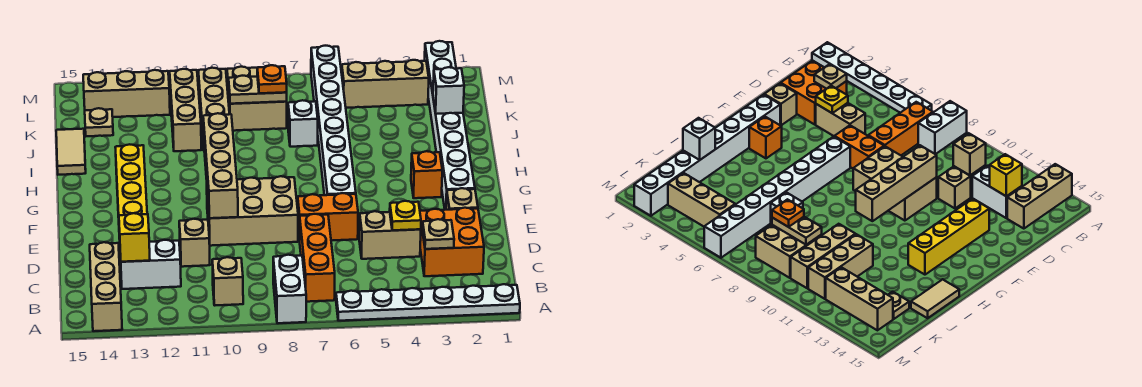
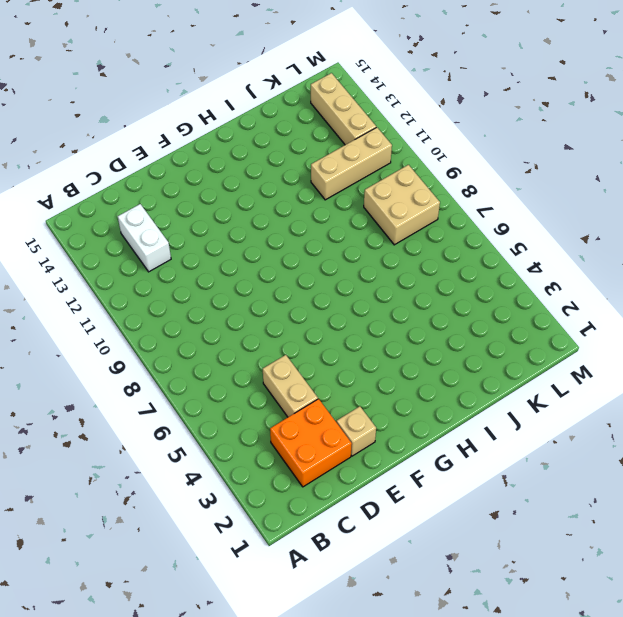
none -> white plate A1:A6 level 1
none -> white brick A8:B8 level 1
none -> tan brick A14:C14 level 1
none -> orange brick B7:D7 level 1

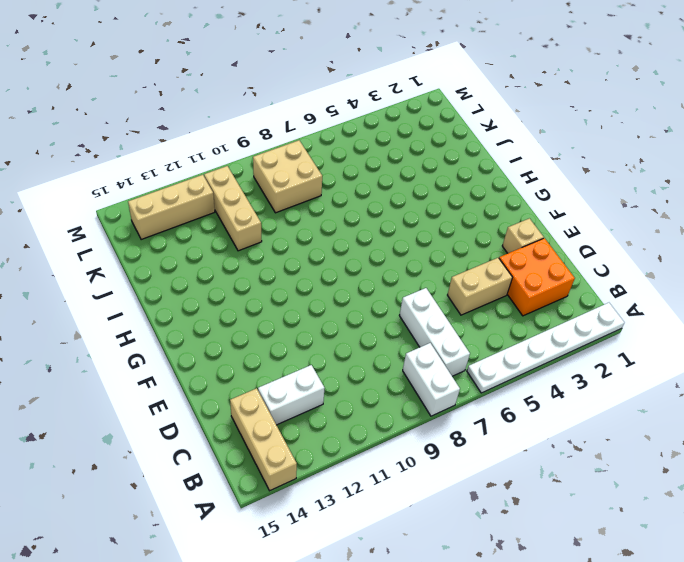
white brick B7:D7 level 1 -> orange brick B7:D7 level 1
none -> tan brick B10 level 1
none -> tan brick D11 level 1
none -> orange brick E6:E7 level 1
none -> tan brick E8:F10 level 1

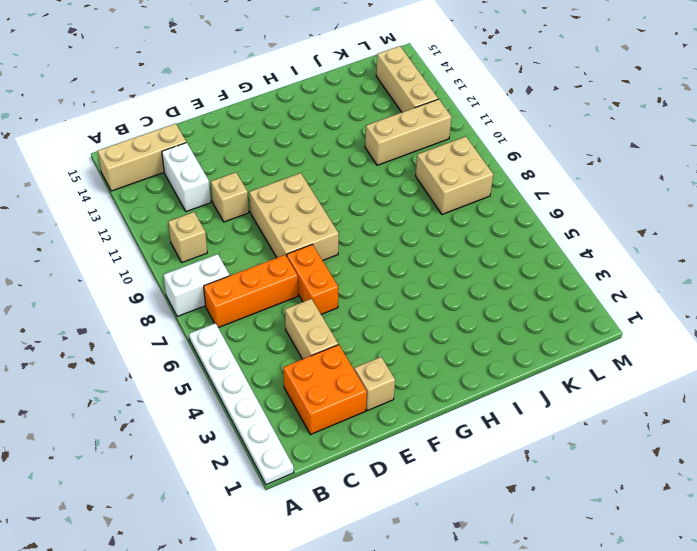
none -> yellow brick E13:H13 level 1
none -> white brick F2:M2 level 1
none -> white brick F6:M6 level 1
none -> orange brick G3 level 1

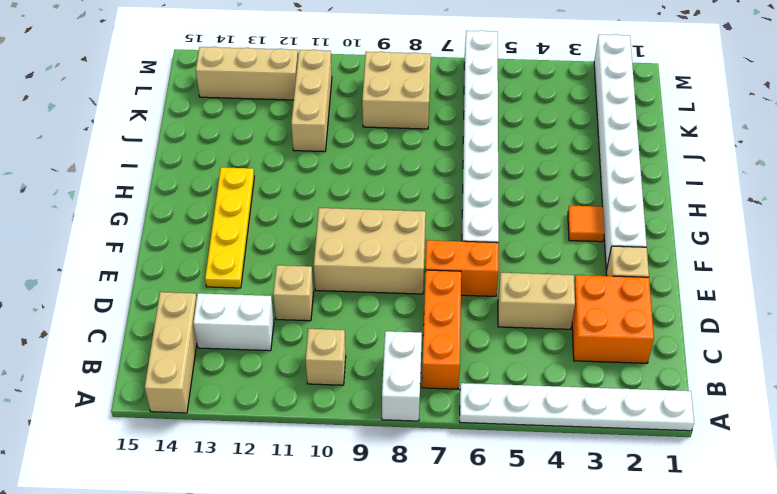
yellow plate E13:H13 level 1 -> yellow brick E13:H13 level 1
orange tile G3 level 1 -> orange brick G3 level 1
none -> tan tile I15:J15 level 1
none -> white brick J7 level 1
none -> tan brick J10:L10 level 1
none -> tan plate K14 level 1

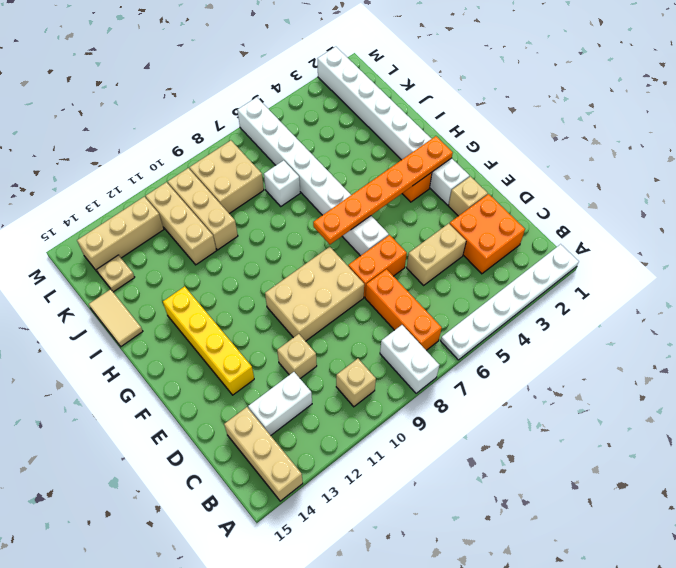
orange plate G2:G7 level 2 -> none
none -> tan brick L3:L5 level 1
none -> tan plate C3 level 2
none -> yellow brick C13 level 2
none -> yellow plate D4 level 2

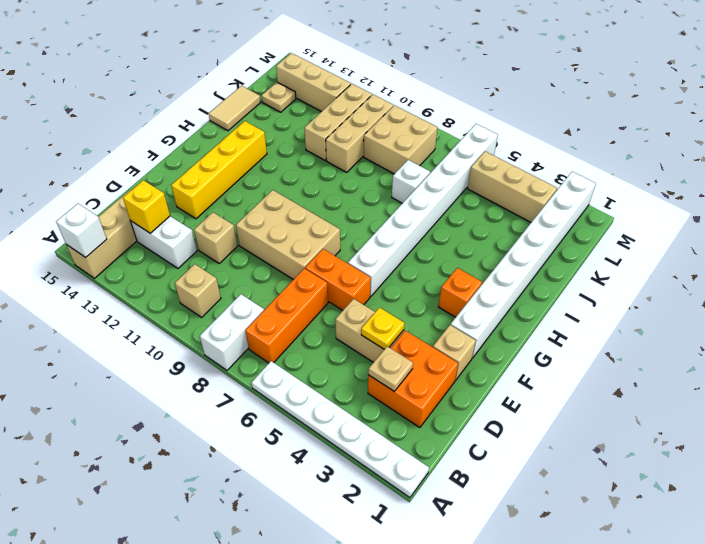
white brick A14 level 2 -> white brick J2 level 2
none -> tan brick E10:H10 level 2
none -> tan plate K8:K9 level 2
none -> orange plate K8 level 3

